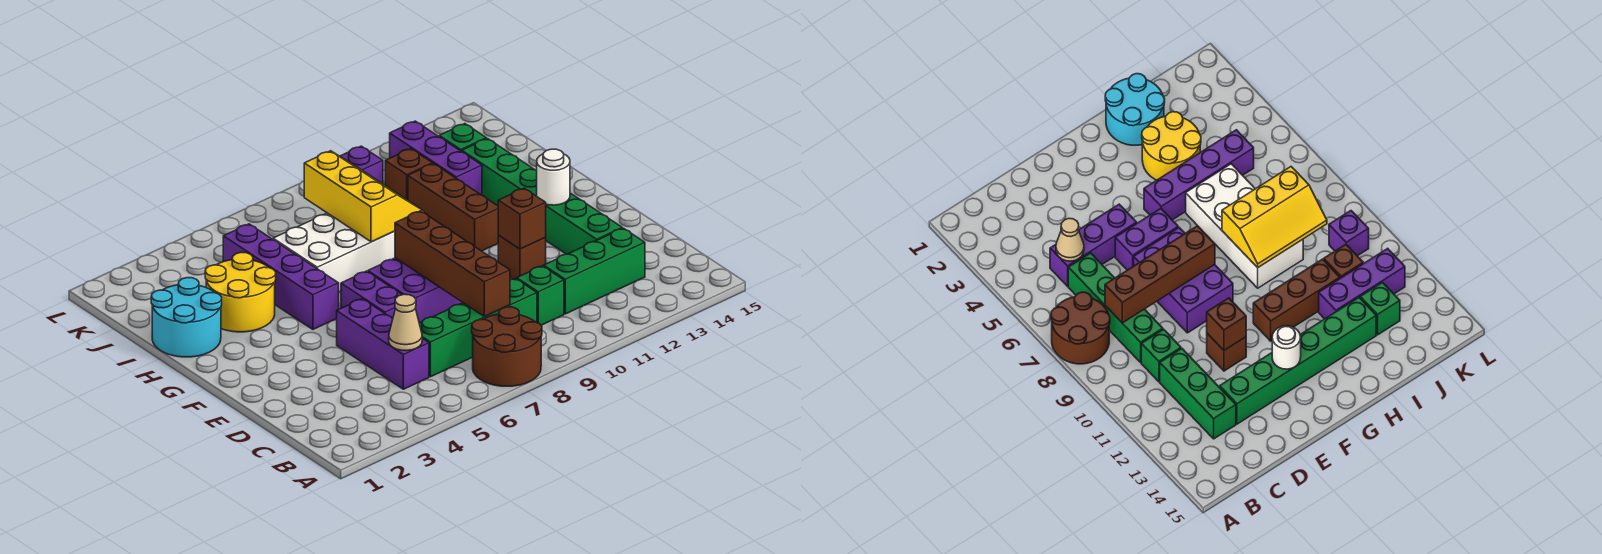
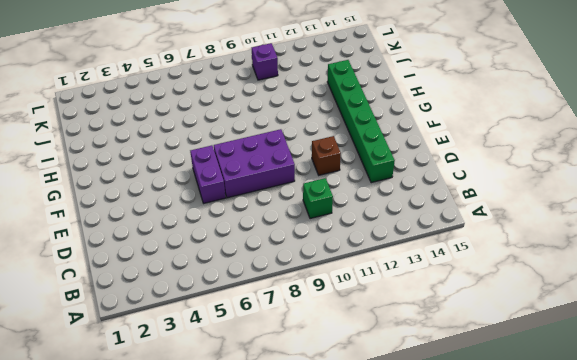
none -> brown round brick A7:B8 level 1
none -> purple brick C5:E5 level 1
none -> green brick C6:C9 level 1

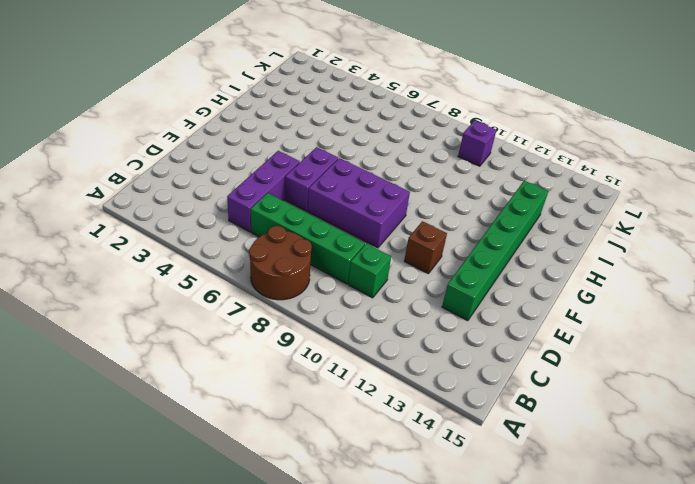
none -> green brick C11:C13 level 1
none -> purple brick G5:J5 level 1
none -> brown brick G11:I11 level 1

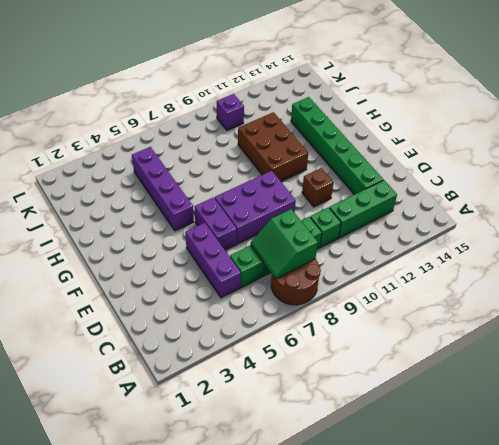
green slope B7:C8 level 2 top 8 -> brown brick C8:F8 level 2
brown brick G10:I11 level 1 -> brown brick G11:I11 level 1
none -> cyan round brick H1:I2 level 1
none -> yellow round brick H3:I4 level 1
none -> white brick H6:I9 level 1

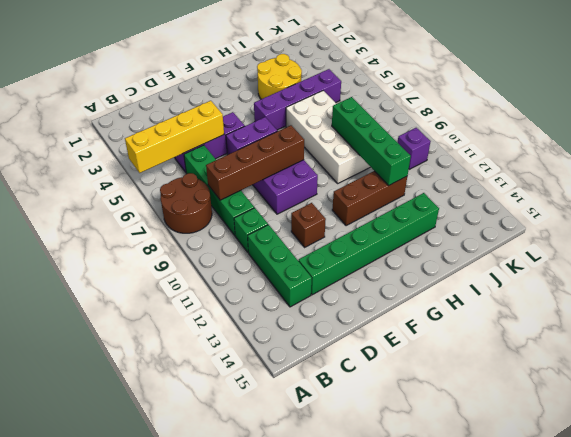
yellow brick A5:D5 level 2 -> tan cone C5 level 2
green brick I8:I11 level 2 -> yellow slope H8:J9 level 2 top 8
none -> cyan round brick H1:I2 level 1
none -> purple brick I12:K12 level 1
none -> brown brick J11 level 1

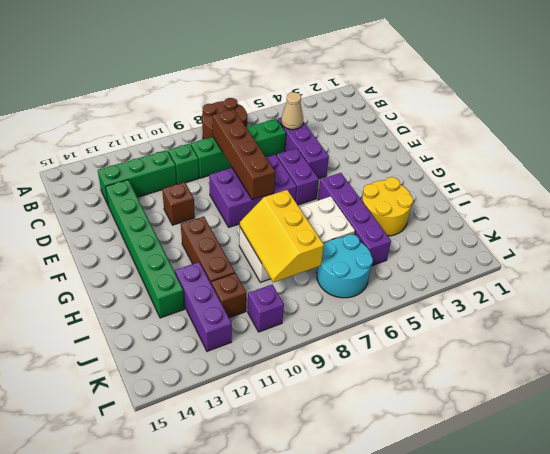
cyan round brick J6:K7 level 1 -> cyan round brick H1:I2 level 1
none -> green brick J13 level 1
none -> brown brick E11 level 2
none -> white round brick F13 level 2

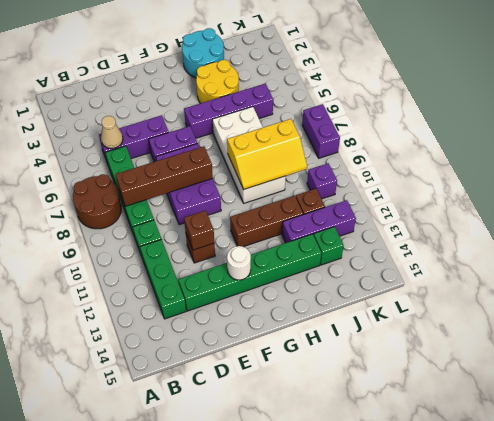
purple brick L7:L8 level 1 -> none

